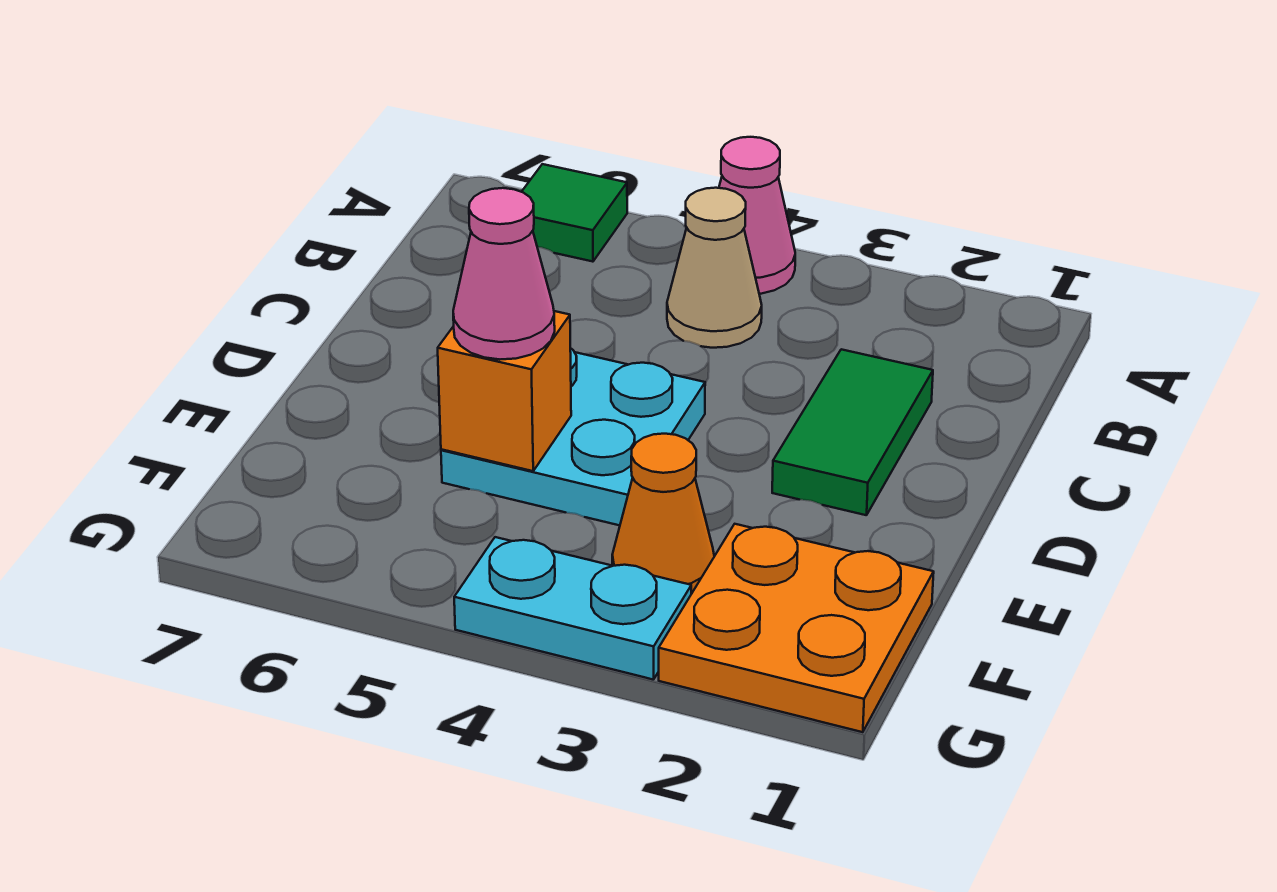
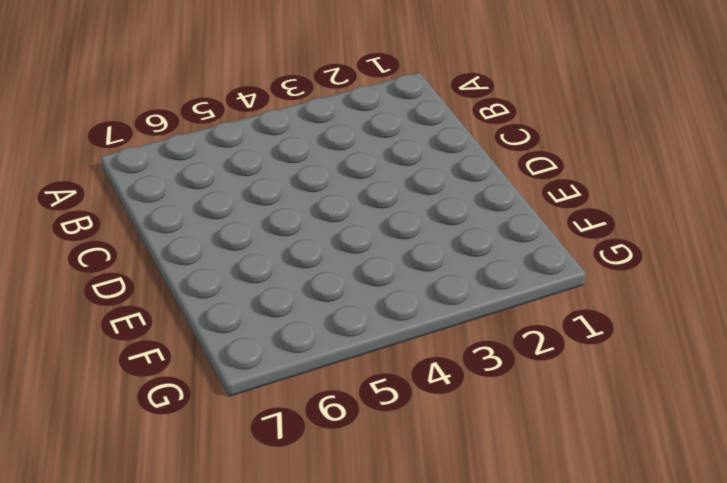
none -> pink cone A4 level 1
none -> green tile A6 level 1

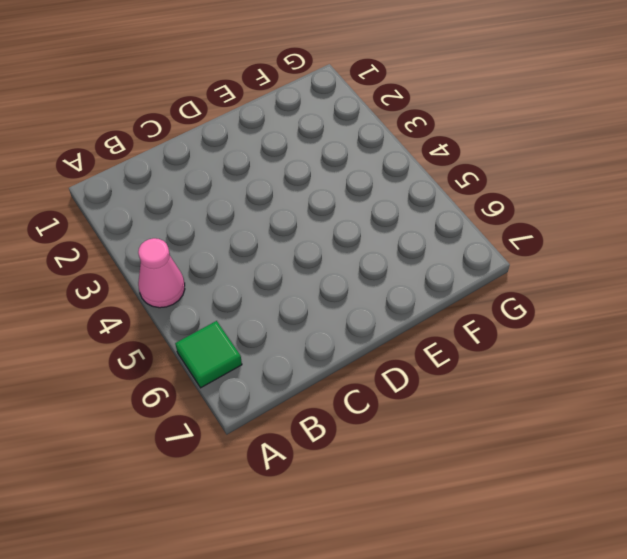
none -> tan cone B4 level 1
none -> green tile C2:D2 level 1

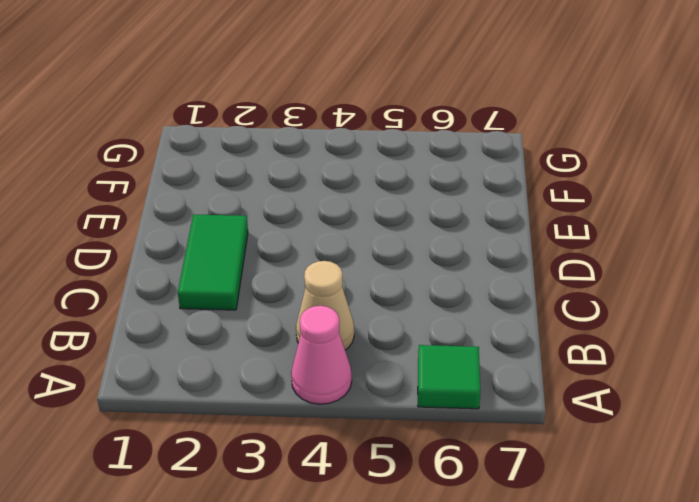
none -> cyan plate D4:E5 level 1
none -> orange plate F1:G2 level 1

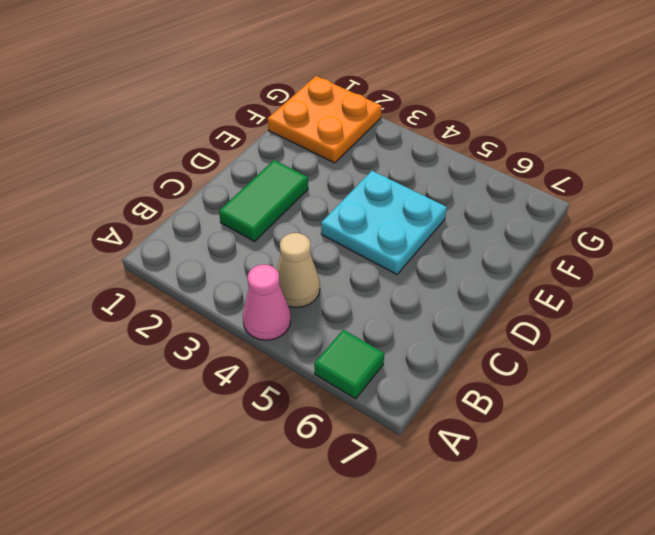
none -> orange cone F3 level 1
none -> cyan plate G3:G4 level 1

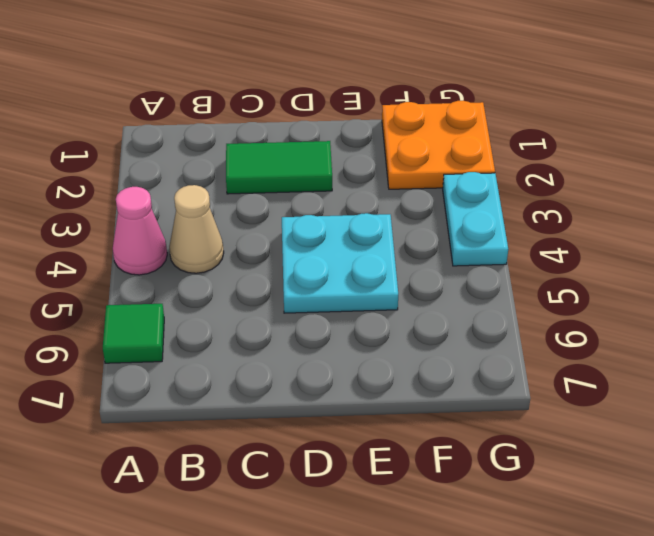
none -> orange cone F3 level 1
none -> orange brick E5 level 2

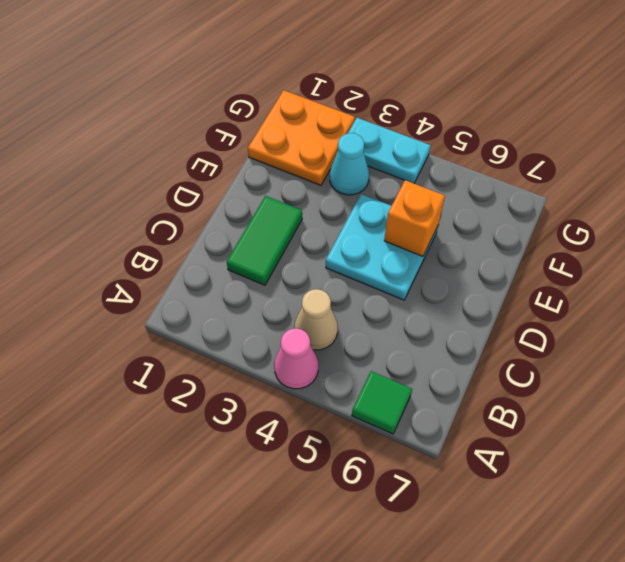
cyan cone F3 level 1 -> orange cone F3 level 1
none -> pink cone E5 level 3

